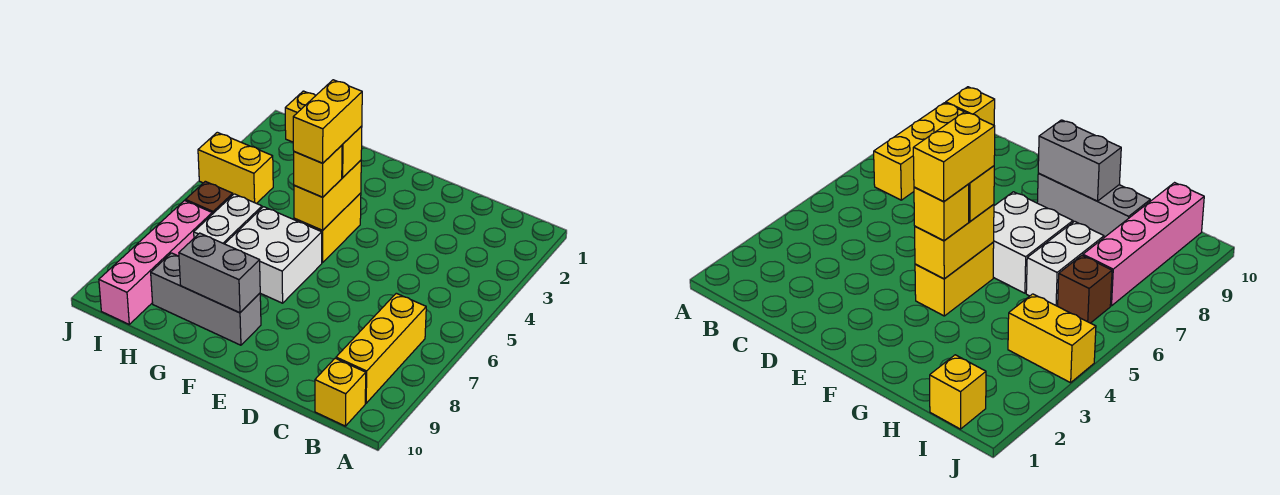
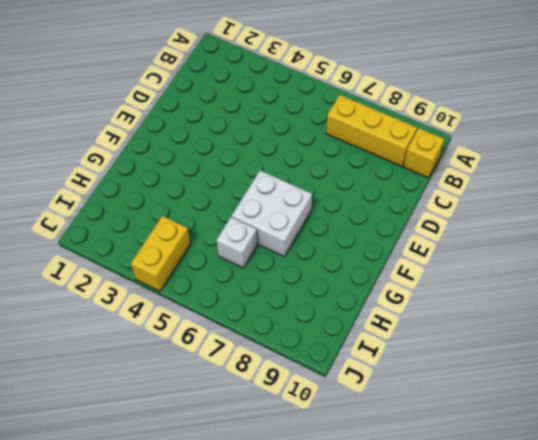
white brick H6 level 1 -> white brick H6:H7 level 1
none -> yellow brick F4:F5 level 1
none -> grey brick F9:H9 level 1
none -> yellow brick I1 level 1

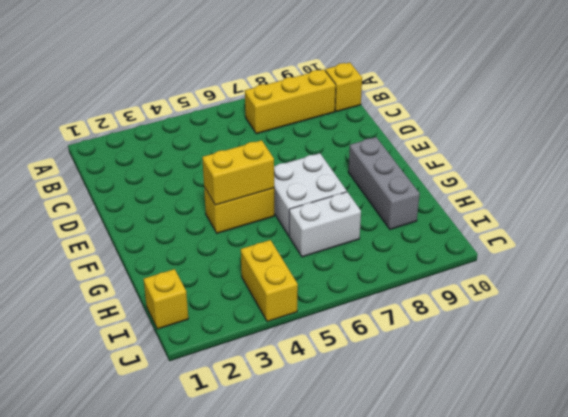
none -> brown brick I6 level 1
none -> pink brick I7:I10 level 1
none -> grey brick F9:G9 level 2

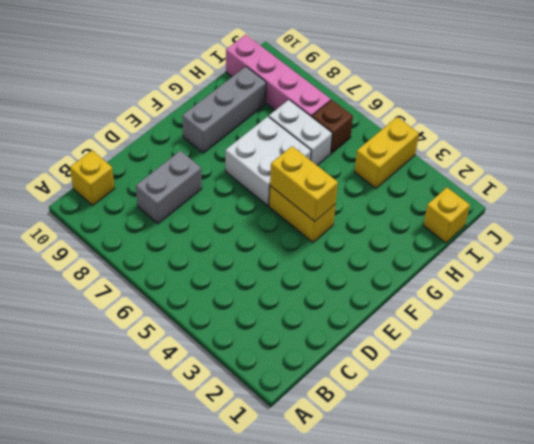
grey brick C8:D8 level 1 -> grey brick F9:G9 level 2
none -> yellow brick B7:B9 level 1
none -> yellow brick F4 level 3
none -> yellow brick F5 level 3

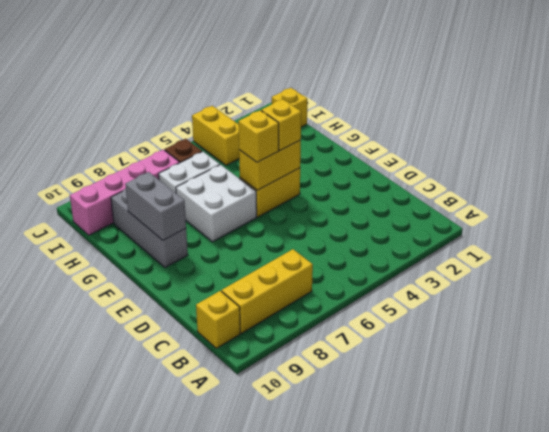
none -> yellow brick F4:F5 level 4

